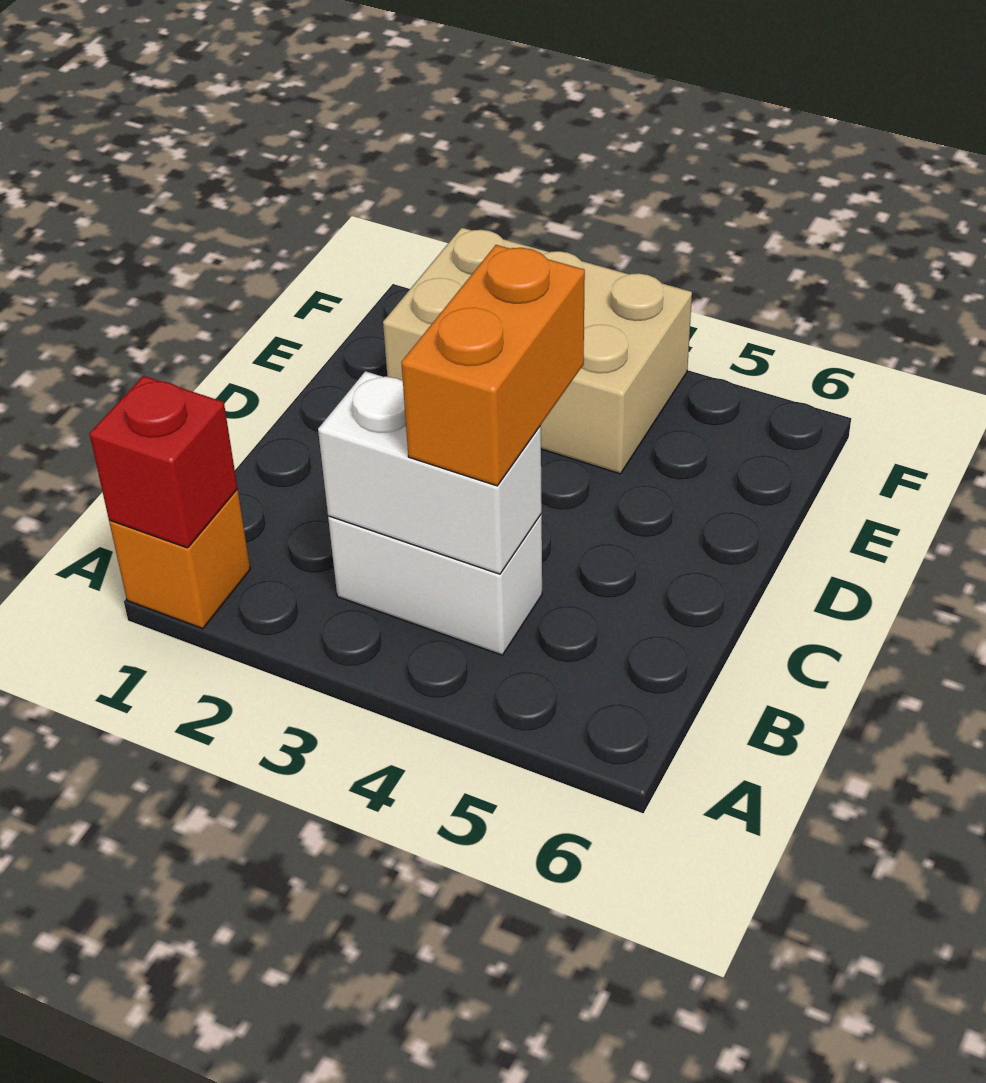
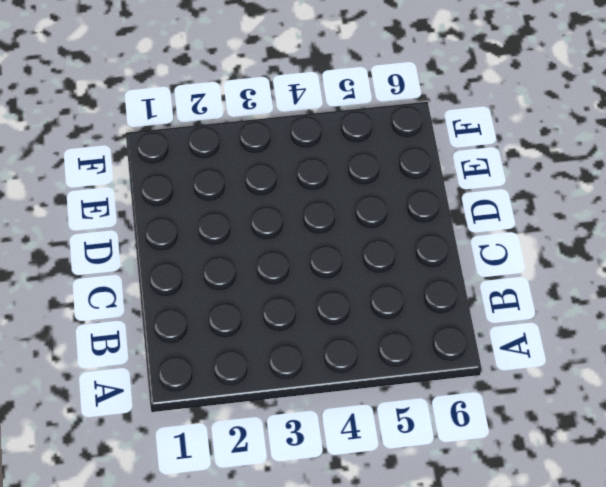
none -> orange brick A1 level 1
none -> white brick B3:B4 level 1

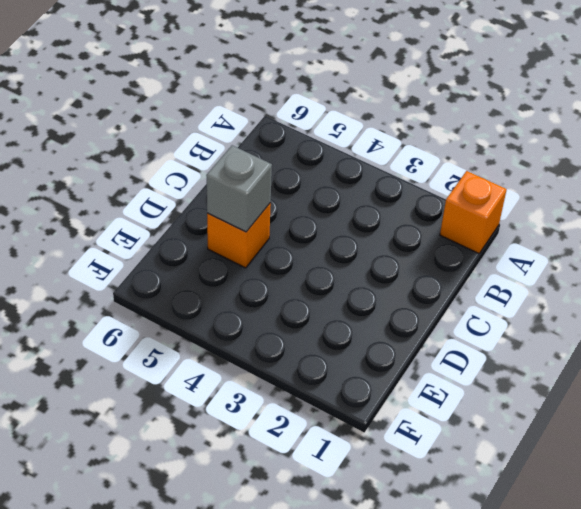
orange brick D5 level 1 -> none
grey brick D5 level 2 -> none
none -> white brick B3:B4 level 1
none -> tan brick E2:F4 level 1

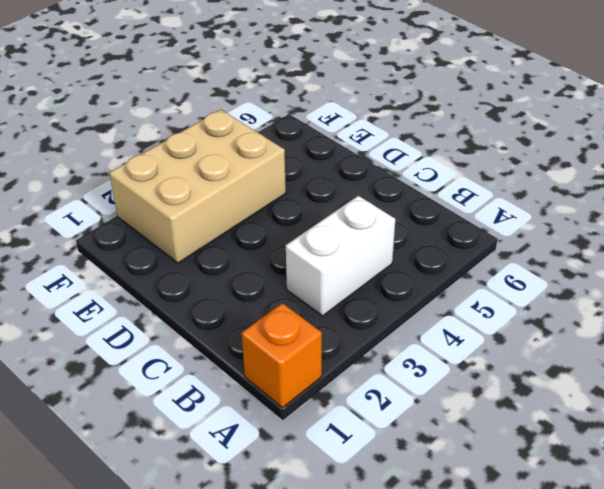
none -> red brick A1 level 2
none -> white brick B3:B4 level 2

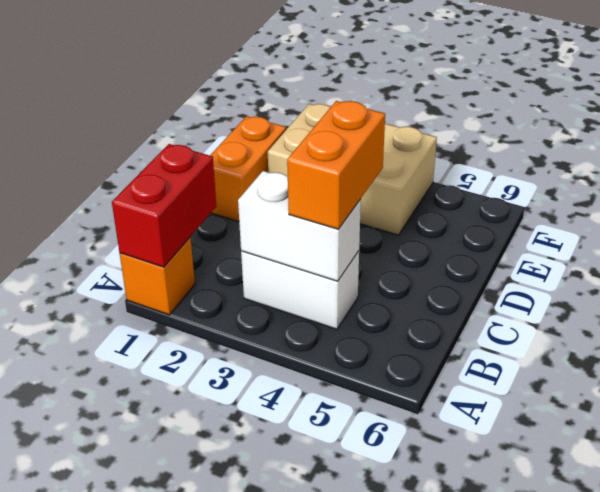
red brick A1:B1 level 2 -> red brick A1 level 2
orange brick D1:E1 level 1 -> none

